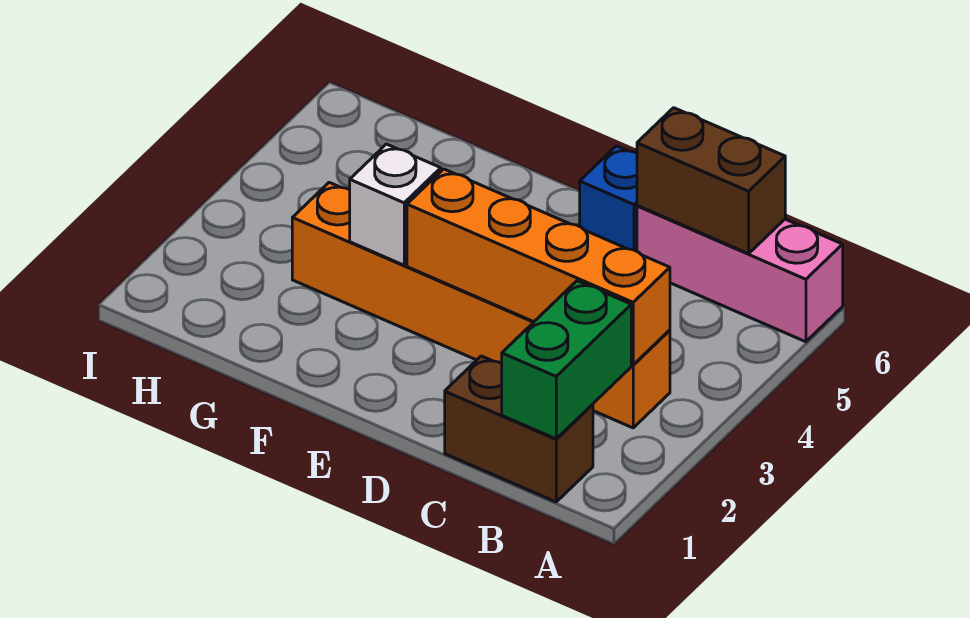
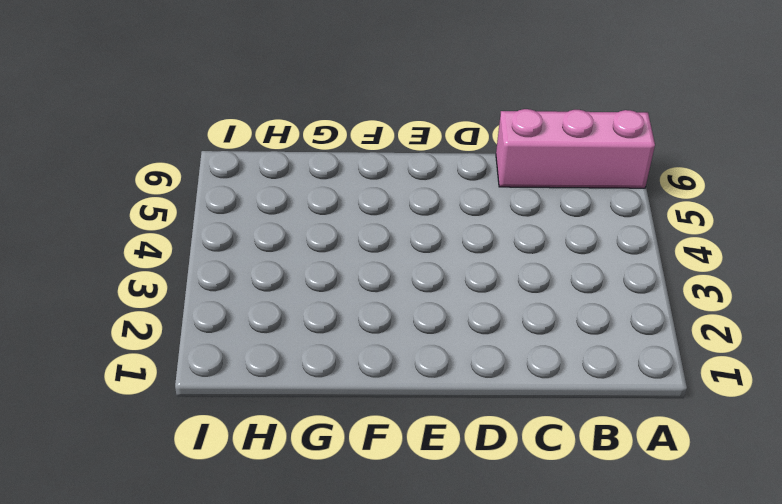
none -> brown brick B1:C1 level 1
none -> orange brick B3:G3 level 1

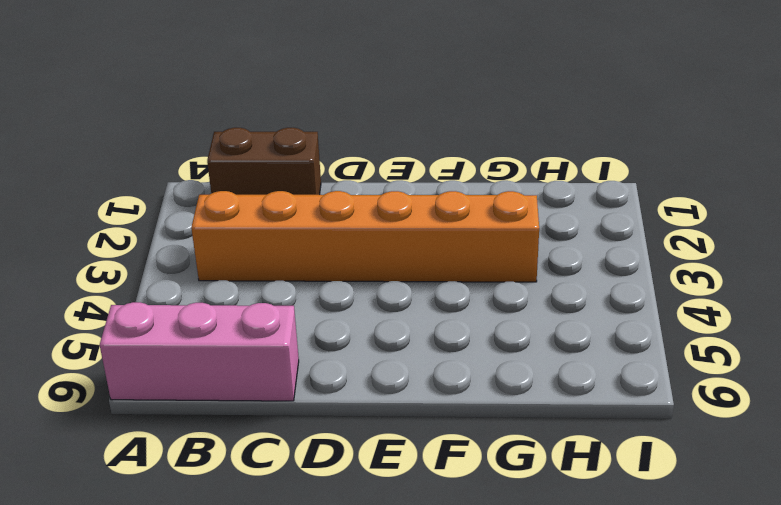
none -> blue brick D6 level 1
none -> green brick B1:B2 level 2

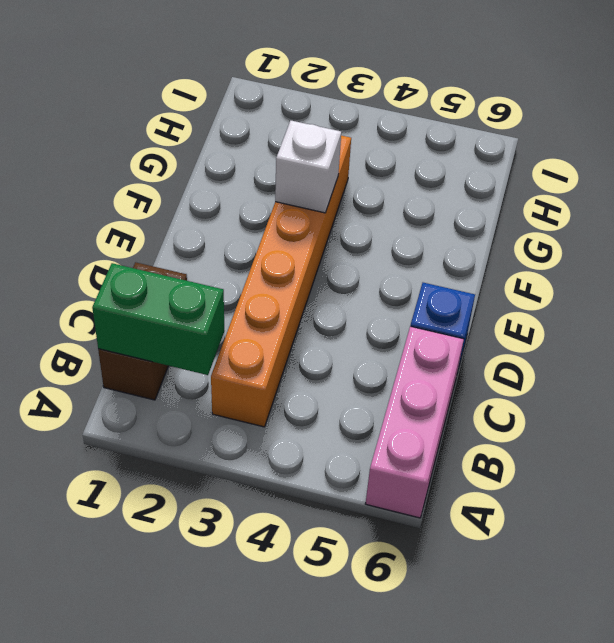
none -> orange brick B3:E3 level 2
none -> brown brick B6:C6 level 2

